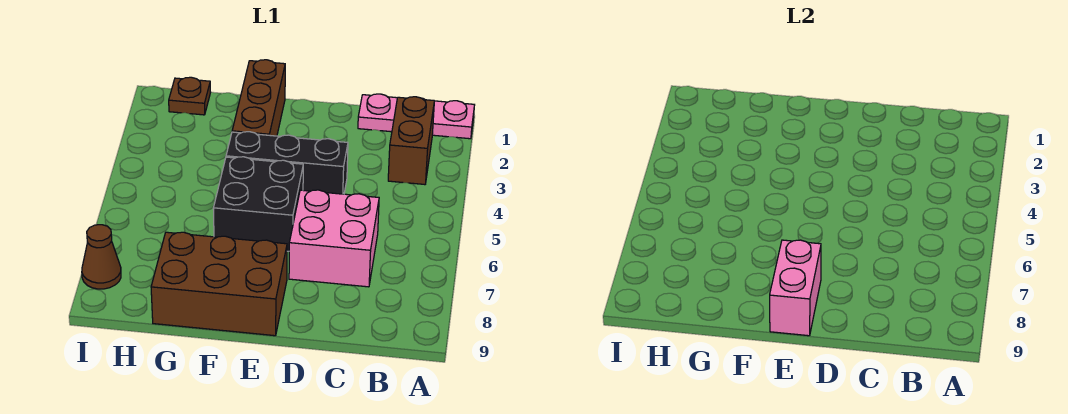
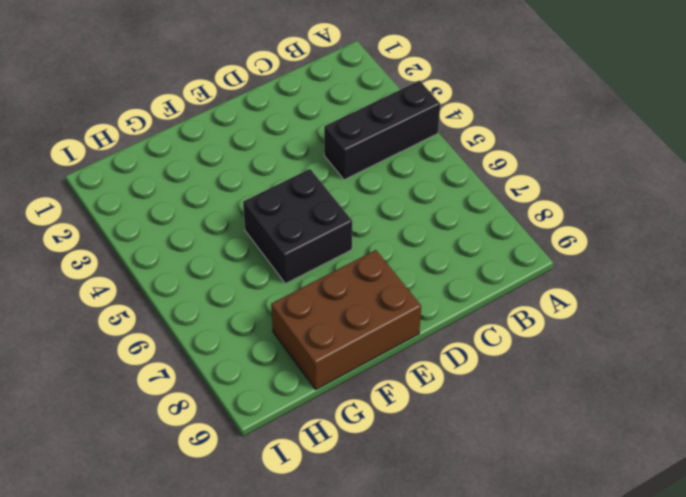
black brick A4:C4 level 1 -> black brick D4:F4 level 1
none -> pink plate A1:C1 level 1
none -> brown brick B2:B3 level 1

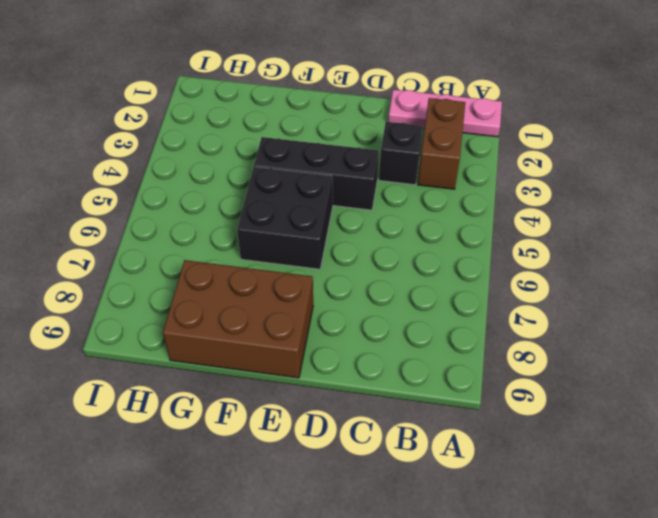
black brick C3 level 1 -> none
none -> pink brick C6:D7 level 1
none -> brown brick F1:F3 level 1

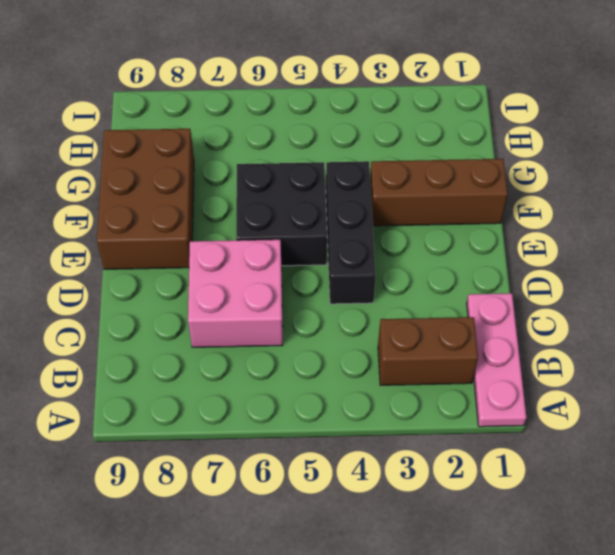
none -> brown plate H1 level 1
none -> brown cone I8 level 1

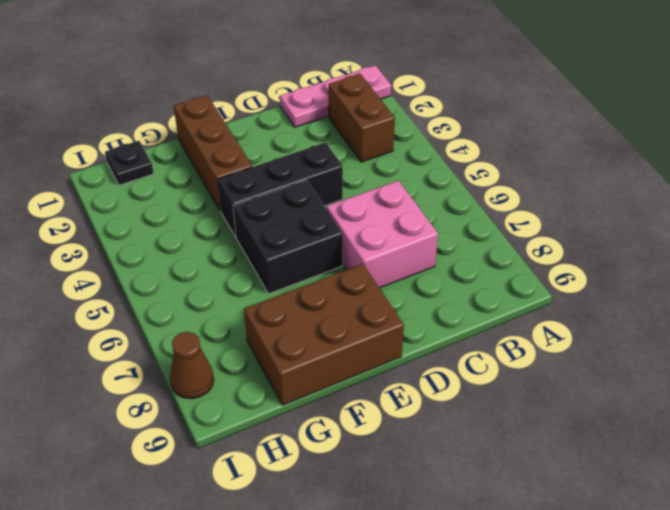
black plate H1 level 1 -> brown plate H1 level 1
none -> pink brick E8:E9 level 2

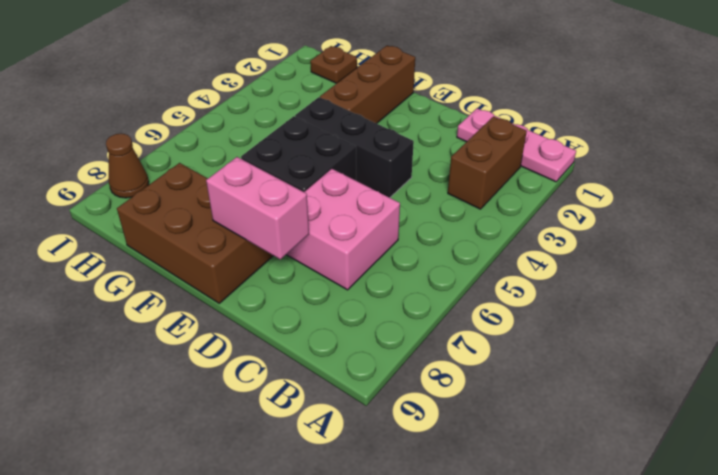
pink brick D8:E8 level 2 -> pink brick E8:E9 level 2

